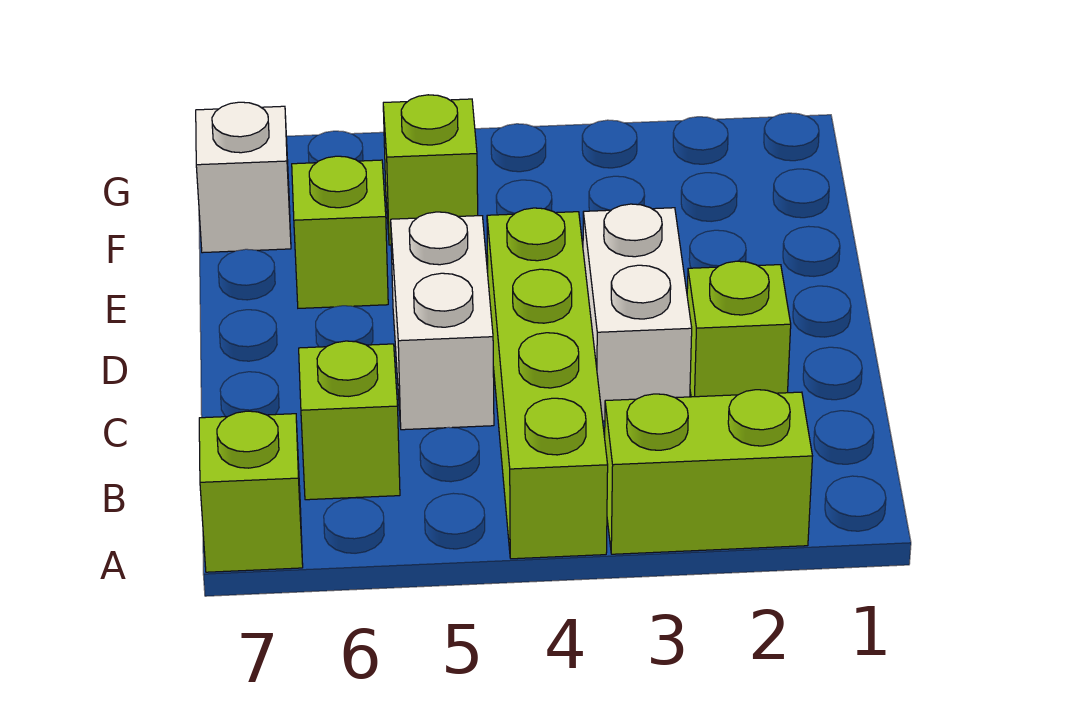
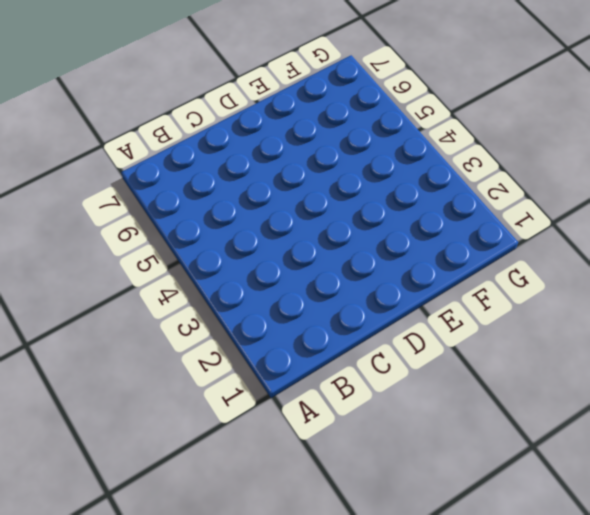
none -> lime brick A2:A3 level 1
none -> lime brick A4:D4 level 1

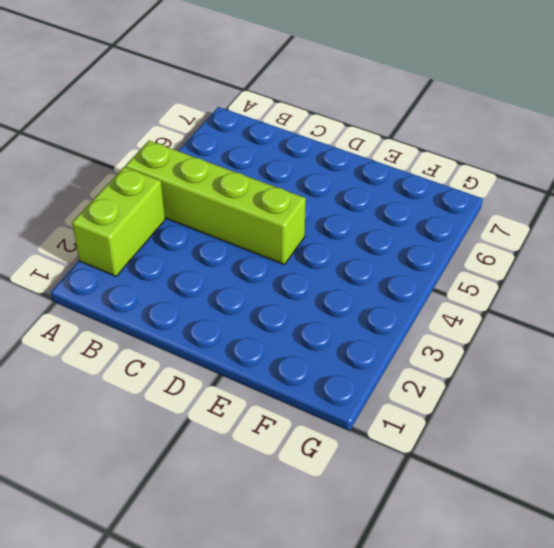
none -> lime brick A7 level 1
none -> lime brick B6 level 1

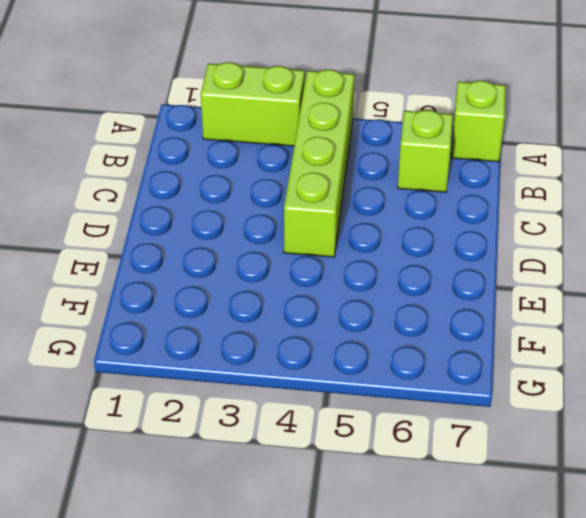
none -> lime brick C2 level 1
none -> white brick C3:D3 level 1

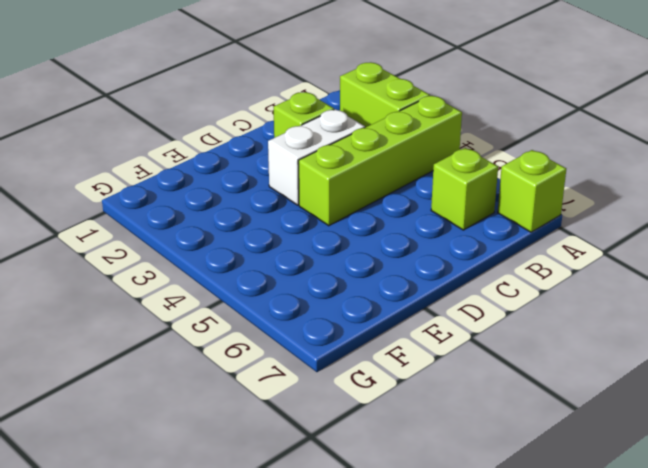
none -> white brick C5:D5 level 1
none -> lime brick E6 level 1

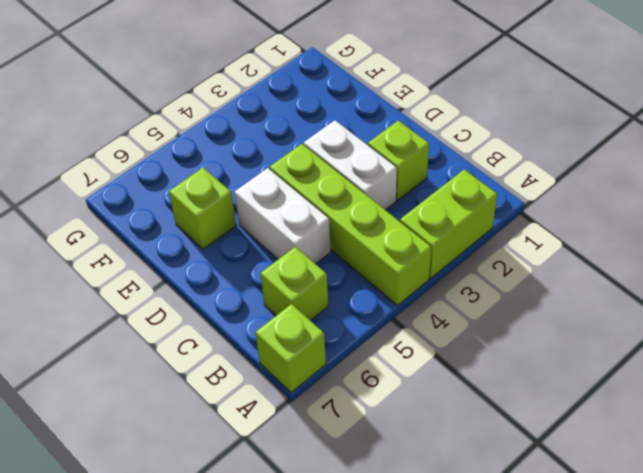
none -> lime brick F5 level 1
none -> white brick F7 level 1

